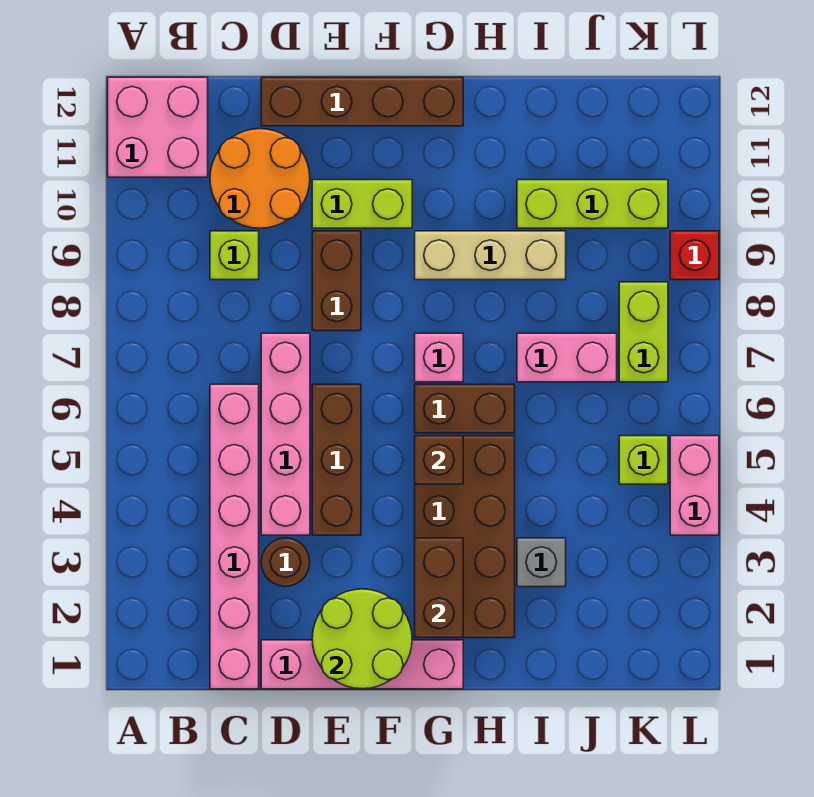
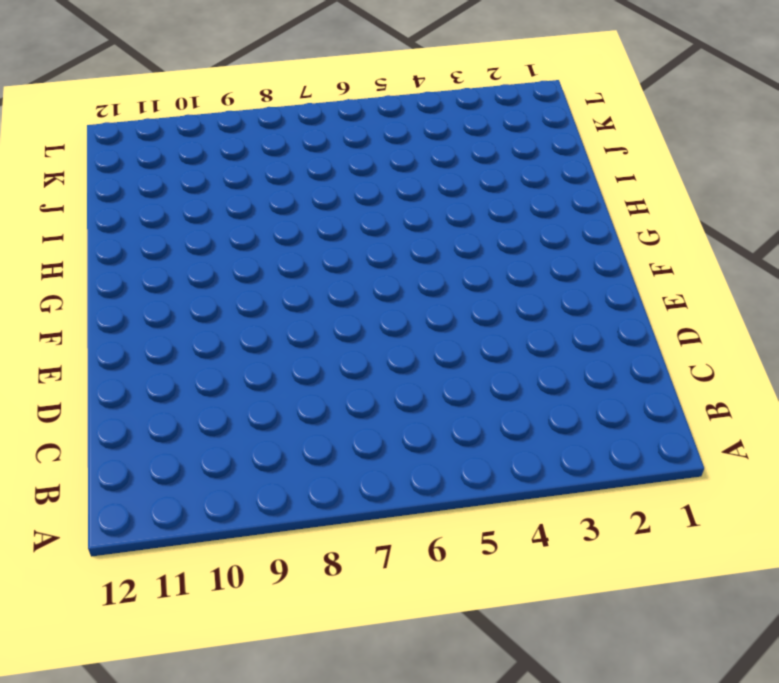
none -> pink brick A11:B12 level 1
none -> pink brick C1:C6 level 1
none -> lime brick C9 level 1

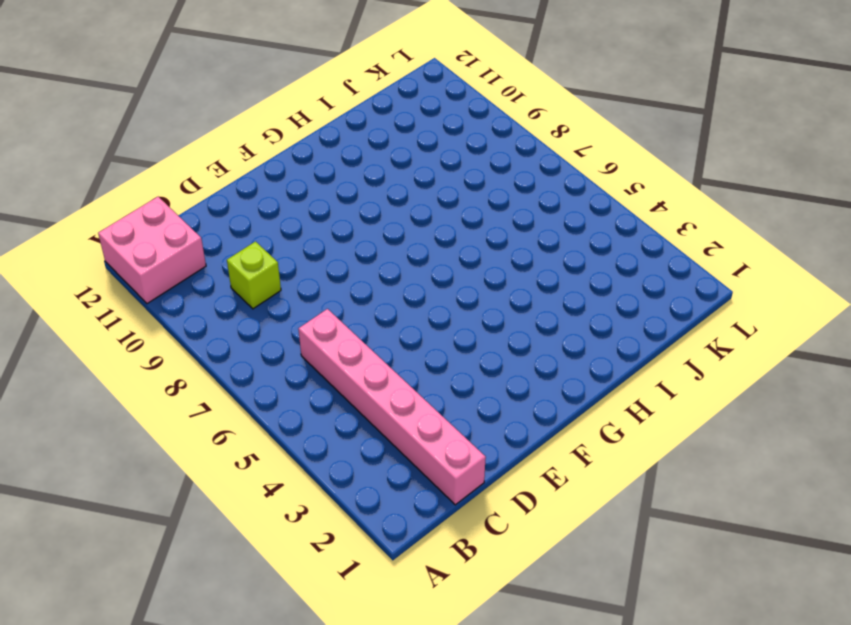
none -> orange round brick C10:D11 level 1
none -> pink brick D1:G1 level 1
none -> brown round brick D3 level 1

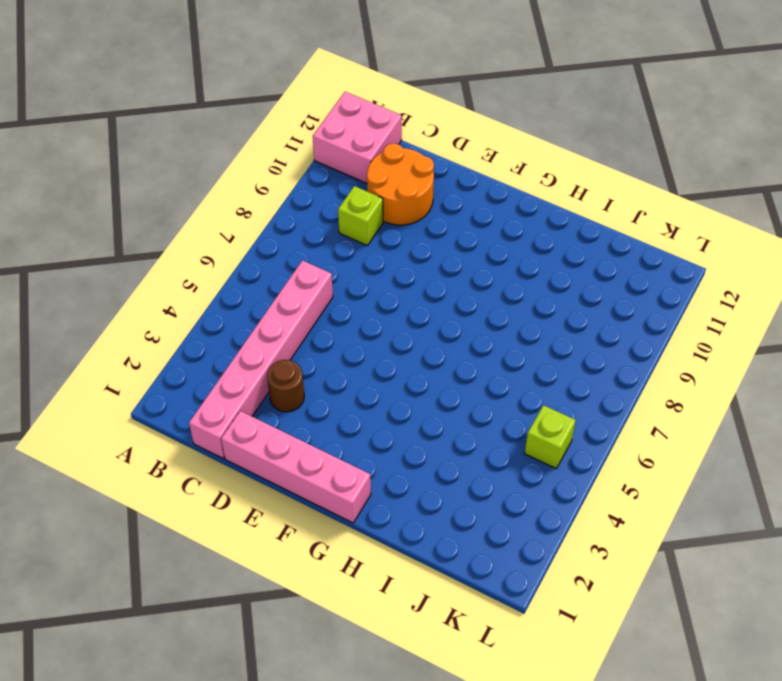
none -> pink brick D4:D7 level 1
none -> brown brick D12:G12 level 1
none -> brown brick E4:E6 level 1

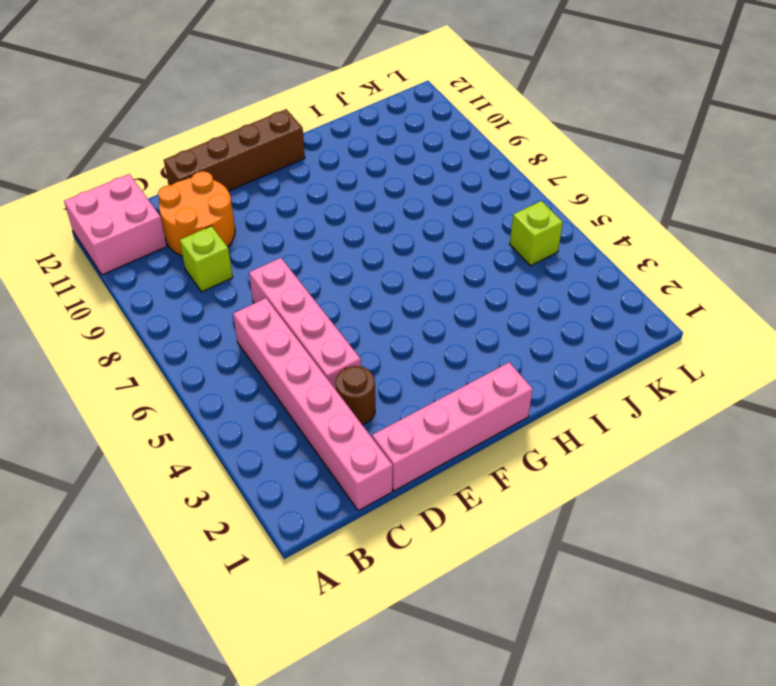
none -> brown brick E4:E6 level 1
none -> brown brick E8:E9 level 1
none -> lime brick E10:F10 level 1

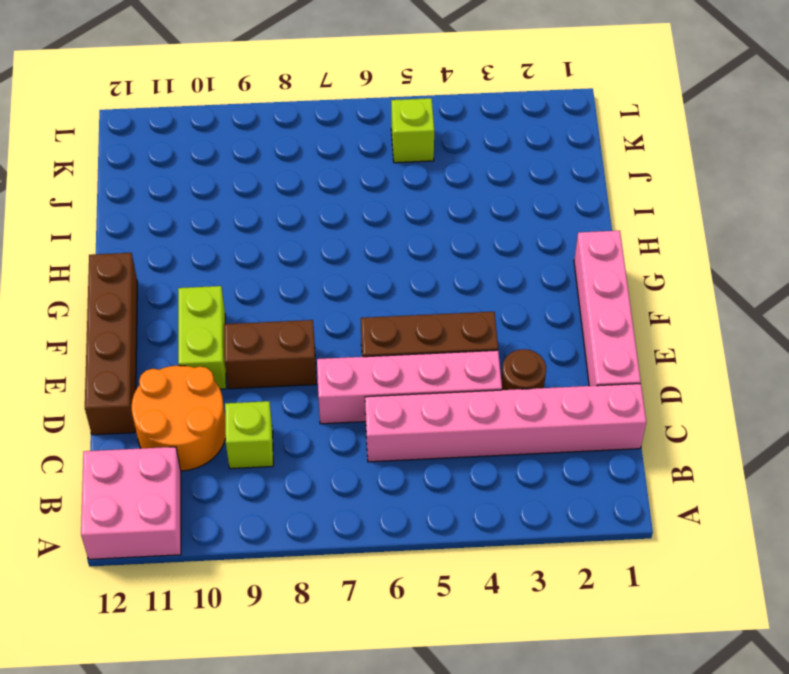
none -> brown brick G2:H5 level 1
none -> brown brick G6:H6 level 1
none -> pink brick G7 level 1

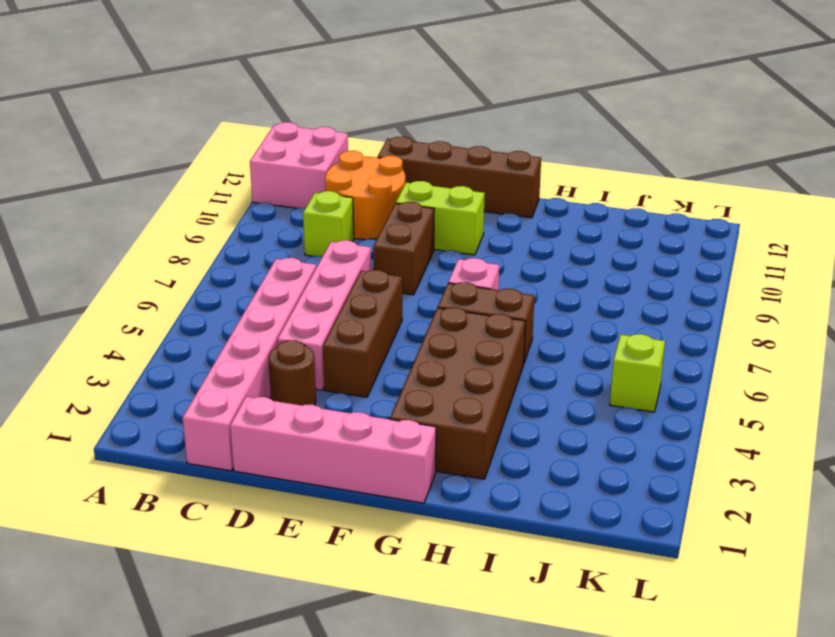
none -> tan brick G9:I9 level 1
none -> grey brick I3 level 1
none -> pink brick I7:J7 level 1

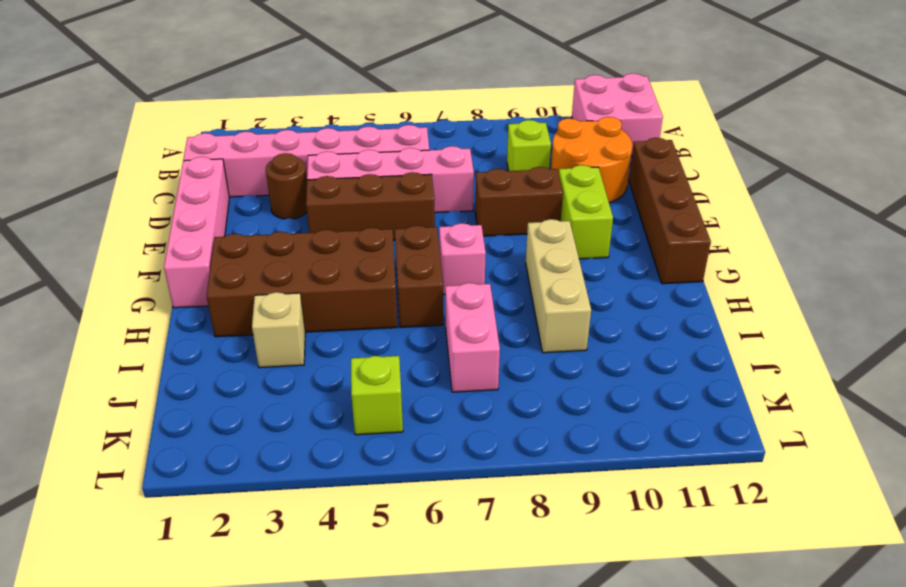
tan brick I3 level 1 -> grey brick I3 level 1
none -> lime brick I10:K10 level 1
none -> lime brick K7:K8 level 1
none -> pink brick L4:L5 level 1

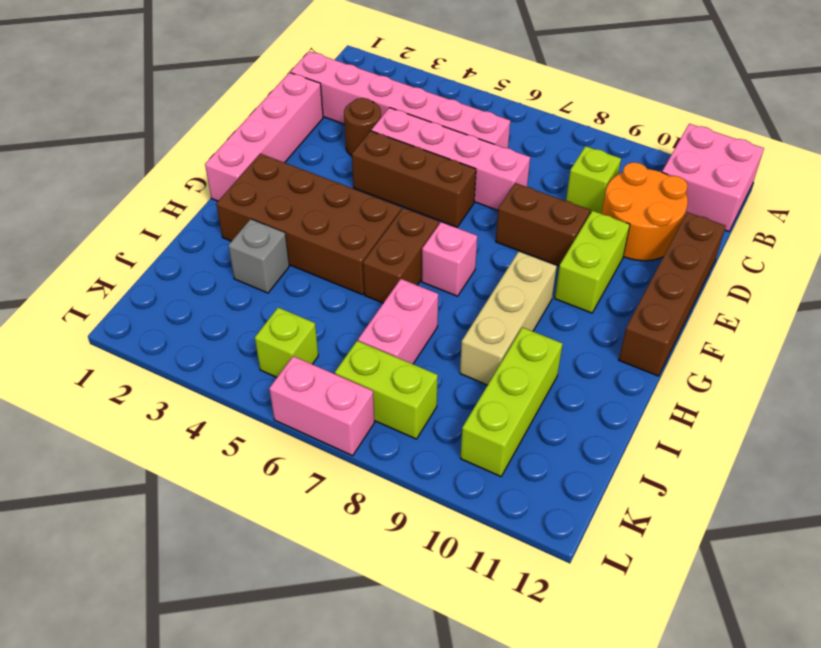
pink brick L6:L7 level 1 -> pink brick L4:L5 level 1
none -> red brick L9 level 1
none -> lime round brick E1:F2 level 2
none -> brown brick G2:G3 level 2

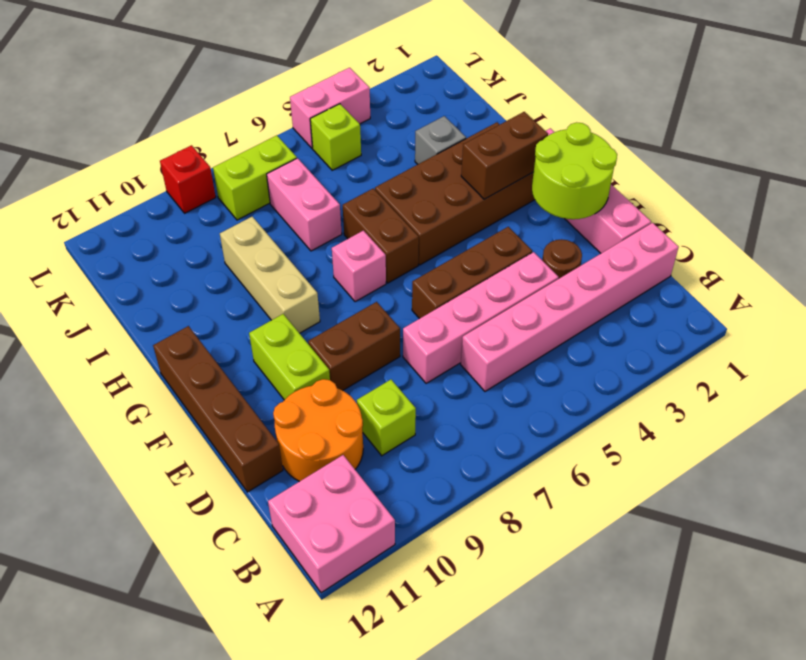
none -> lime brick I10:K10 level 1
none -> brown brick G5 level 2

